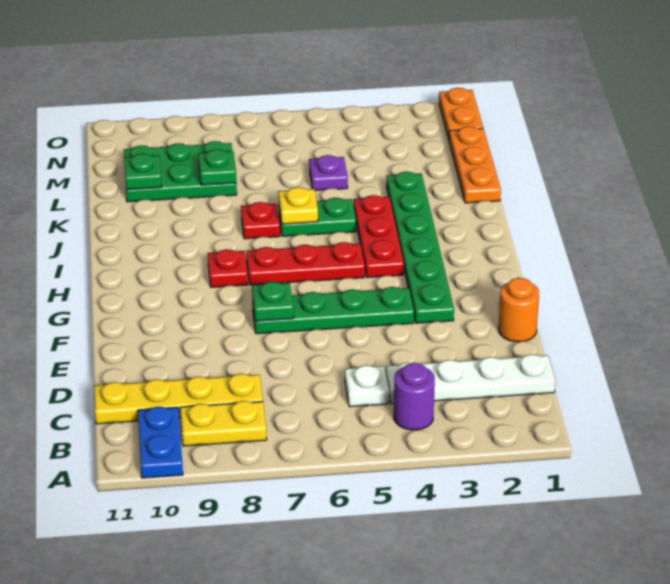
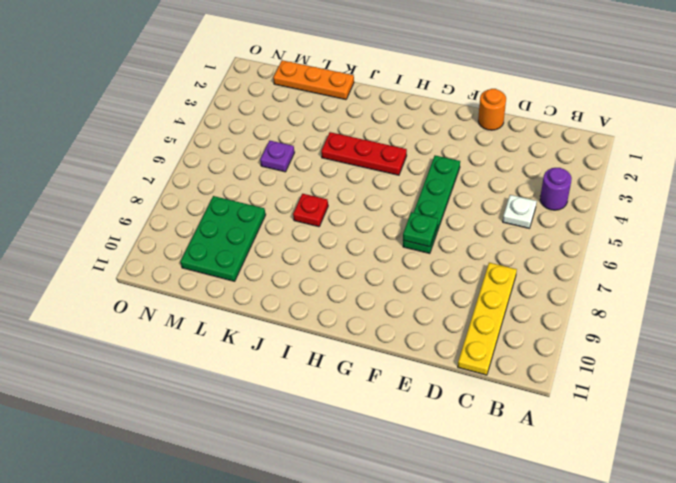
none -> blue plate A10:B10 level 1
none -> yellow plate B8:B9 level 1
none -> white plate C1:C4 level 1

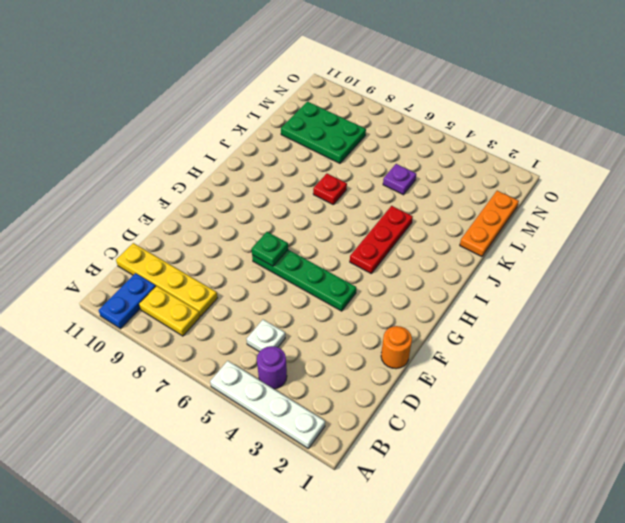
white plate A2:A5 level 1 -> white plate C1:C4 level 1
none -> green plate F3:K3 level 1
none -> red plate H5:H7 level 1
none -> red plate H8 level 1

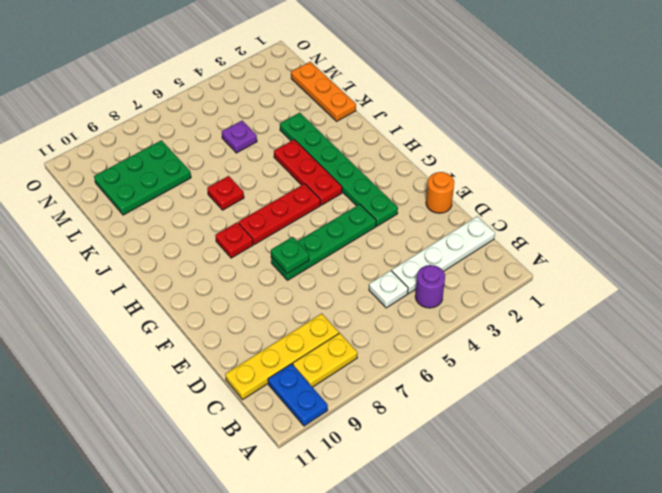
none -> green plate J5:J6 level 1
none -> orange plate N1:O1 level 1
none -> yellow plate J6 level 2

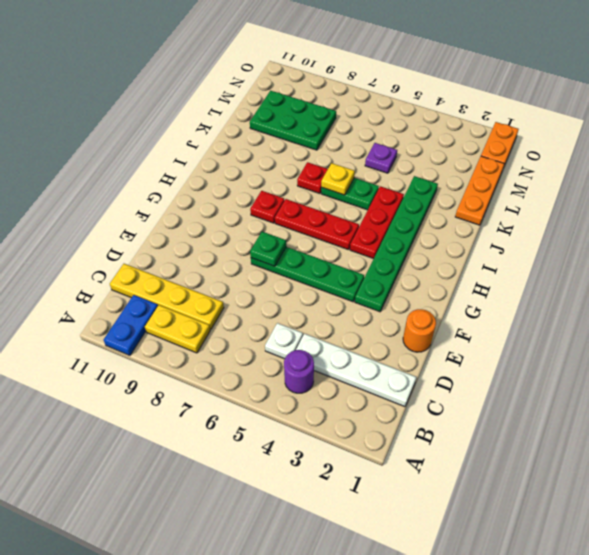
none -> green plate L8 level 2
none -> green plate L10 level 2

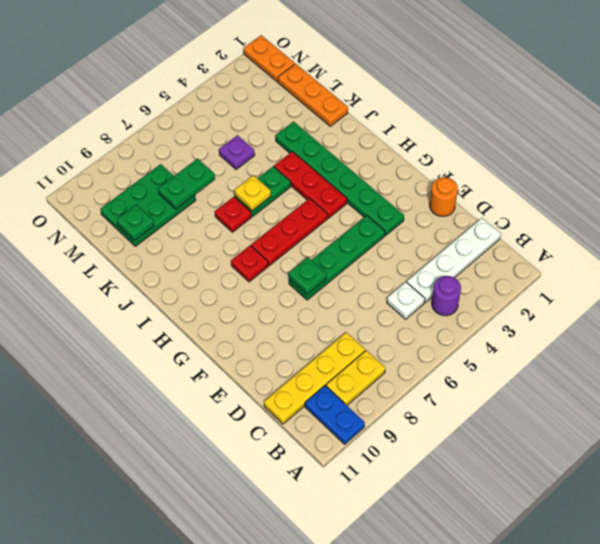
green plate L7:L8 level 2 -> green plate L8 level 2

